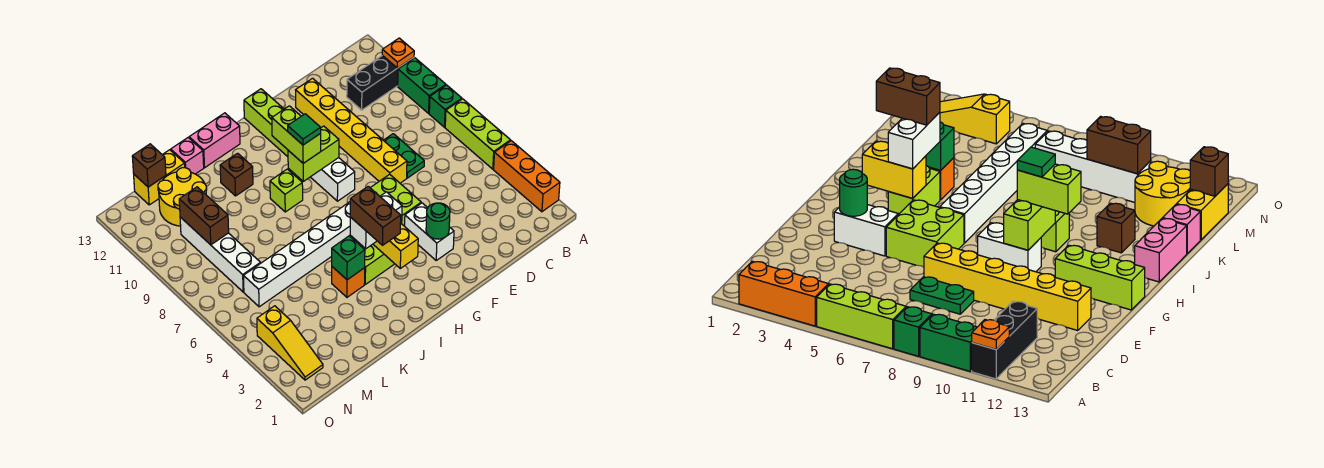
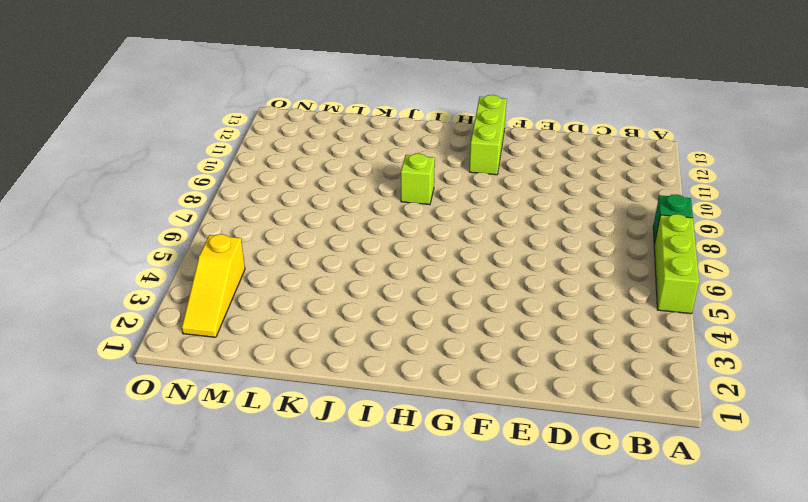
none -> orange brick A2:A4 level 1
none -> green brick A9:A10 level 1
none -> black brick A11:C11 level 1
none -> green plate D7:D8 level 1

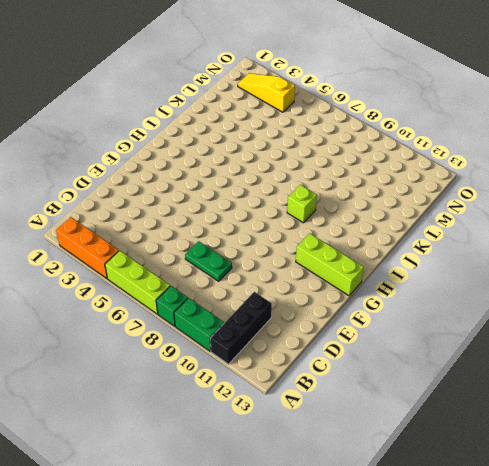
none -> yellow brick E7:E12 level 1
none -> white brick F3:F4 level 1
none -> lime brick F5:G6 level 1
none -> white brick G8:G9 level 1

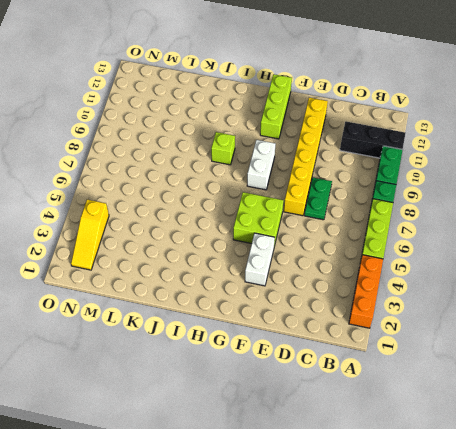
none -> lime brick H4:I4 level 1
none -> white brick H6:M6 level 1
none -> pink brick I13:J13 level 1
none -> orange brick J4 level 1

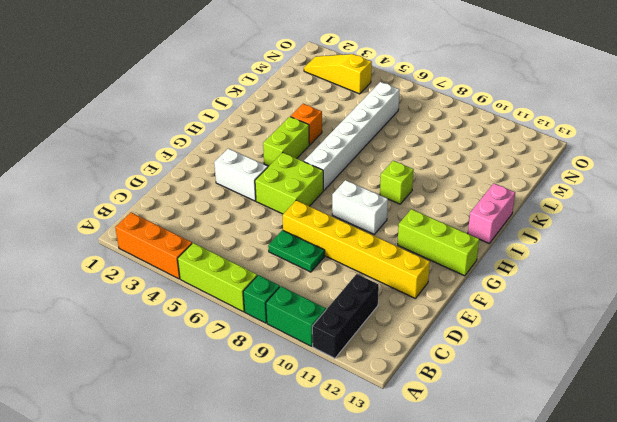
none -> brown brick J11 level 1
none -> pink brick K13 level 1
none -> yellow round brick L11:M12 level 1
none -> yellow brick L13:M13 level 1

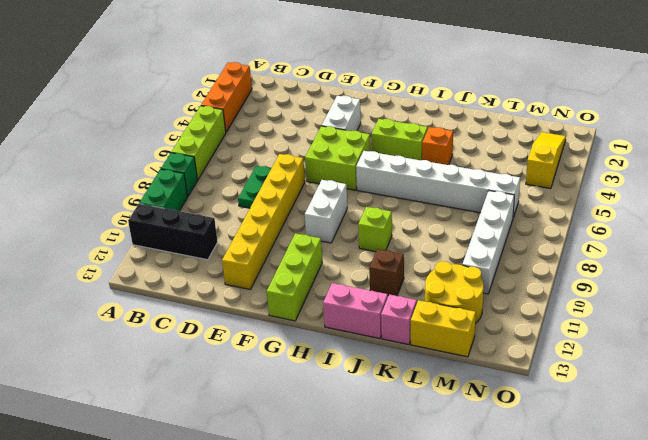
none -> orange plate A11 level 2
none -> green round brick F3 level 2
none -> lime brick G9:H9 level 2
none -> yellow brick H3:H4 level 2

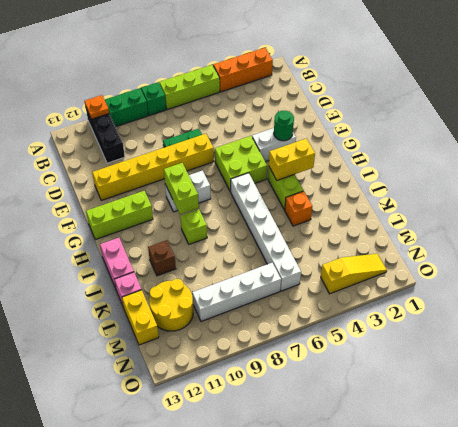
none -> green brick J4 level 2
none -> brown brick M9:M10 level 2
none -> brown brick M13 level 2
none -> white brick H4:I4 level 3

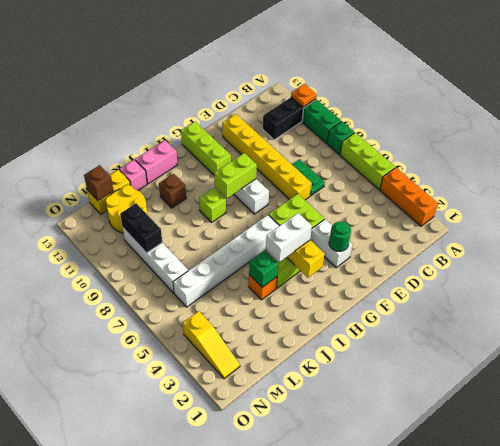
black brick M9:M10 level 2 -> brown brick M9:M10 level 2
none -> lime brick H9:H10 level 3
none -> green tile H9 level 4
none -> brown brick I3:I4 level 4

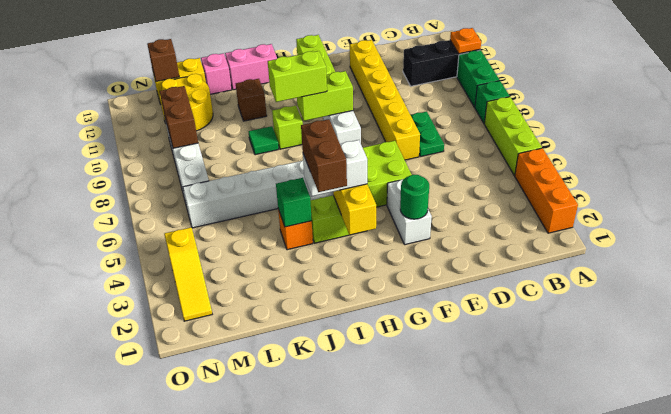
lime brick H9:I9 level 3 -> lime brick H9:H10 level 3
green tile J9 level 1 -> green tile H9 level 4

